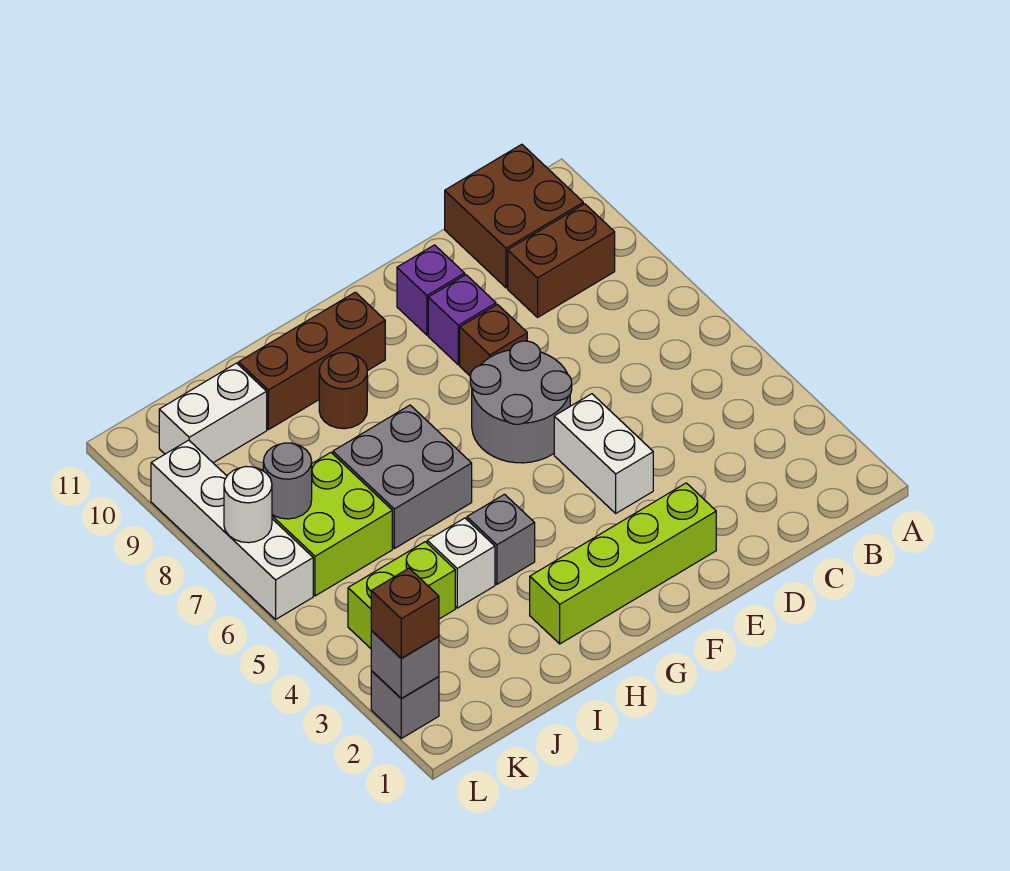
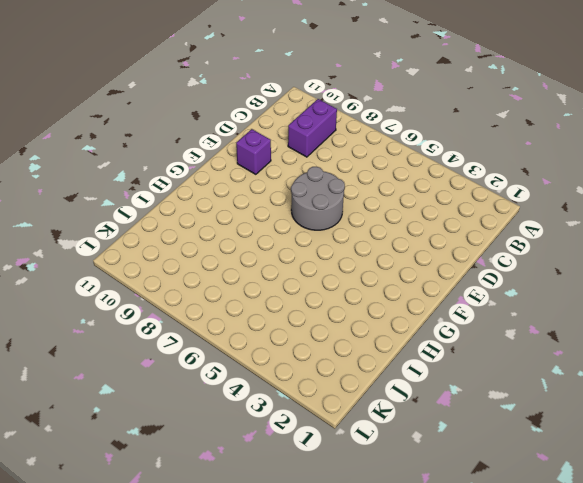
purple brick B9:C9 level 1 -> brown brick B9:C9 level 1
none -> brown brick B10:C11 level 1
none -> lime brick E2:H2 level 1
none -> white brick E4:E5 level 1

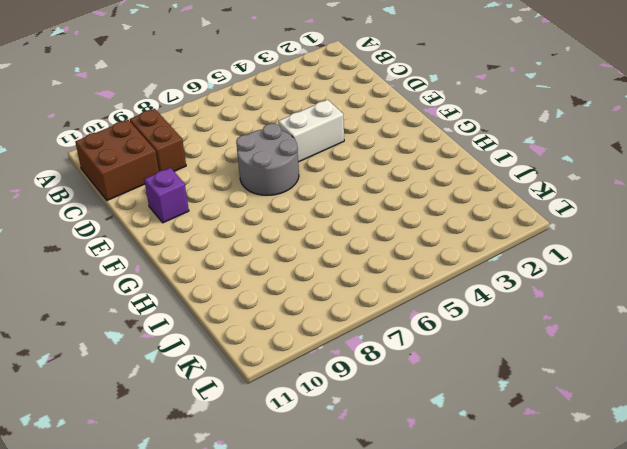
none -> lime brick E2:H2 level 1
none -> brown brick E8 level 1
none -> purple brick E9 level 1

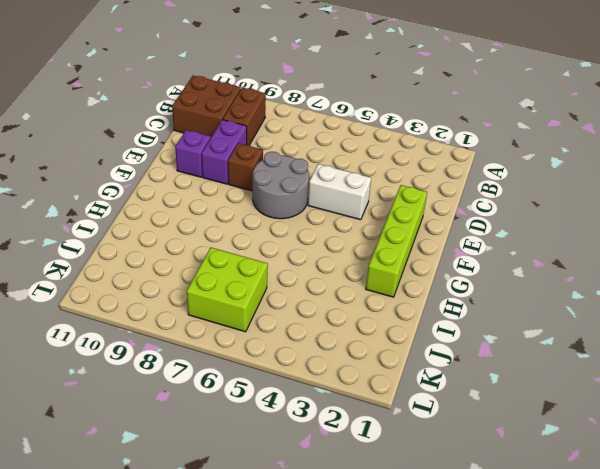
purple brick D9:E9 level 1 -> purple brick E9 level 1
none -> brown brick G10:I10 level 1
none -> grey brick H4 level 1
none -> grey brick H6:I7 level 1

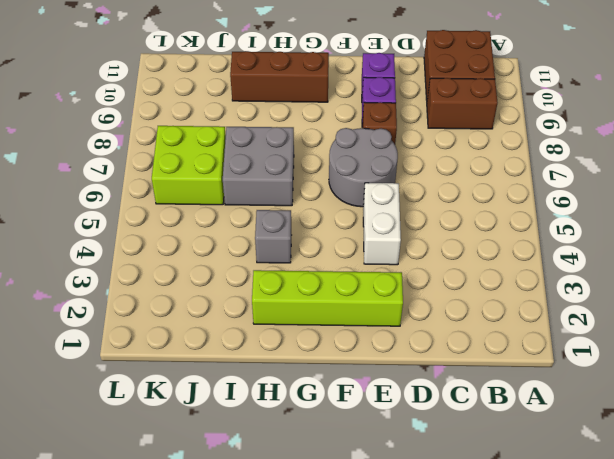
none -> brown round brick H9 level 1
none -> white brick I4 level 1
none -> lime brick J4:K4 level 1

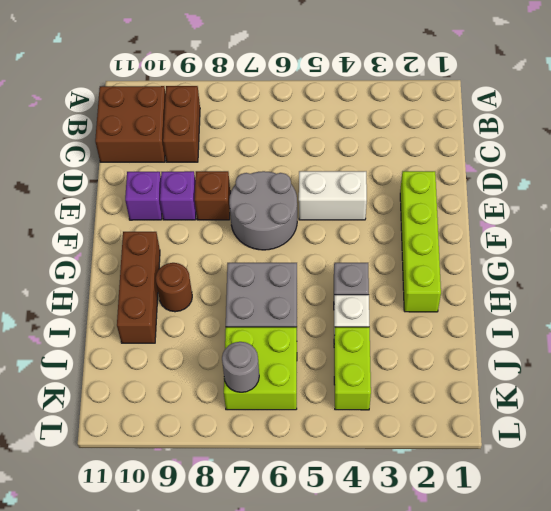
none -> white brick J10:K10 level 1
none -> grey brick L2 level 1
none -> white brick L6:L9 level 1

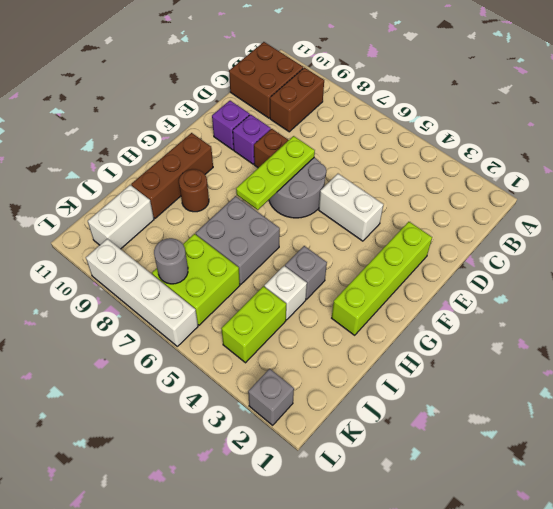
lime plate E7:G7 level 2 -> none
none -> grey brick L2 level 2
none -> white round brick L7 level 2
none -> brown brick L2 level 3

